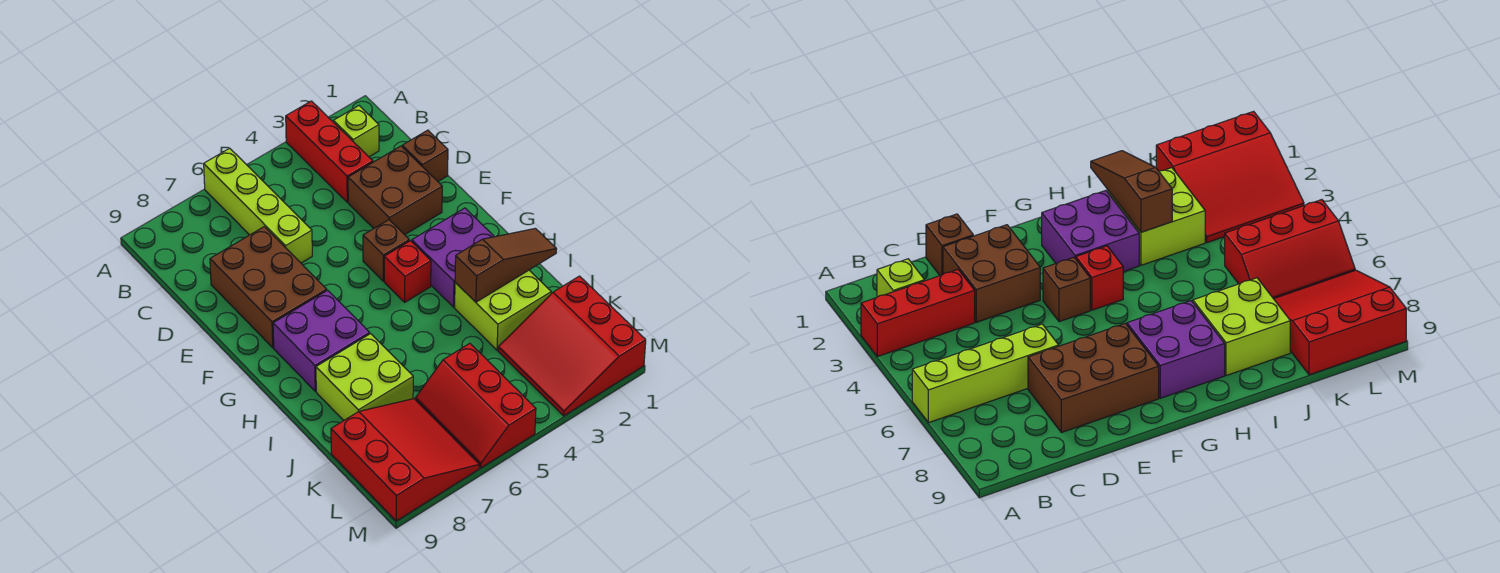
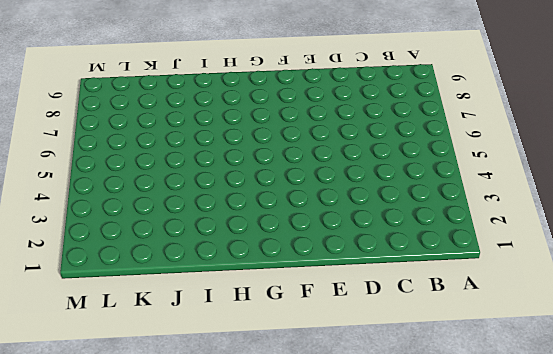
none -> red brick A3:C3 level 1
none -> lime brick A6:D6 level 1
none -> lime brick B2 level 1

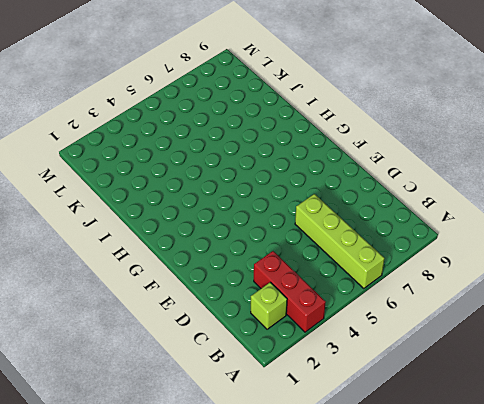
none -> brown brick D1 level 1
none -> brown brick D2:E3 level 1
none -> brown brick D7:F8 level 1

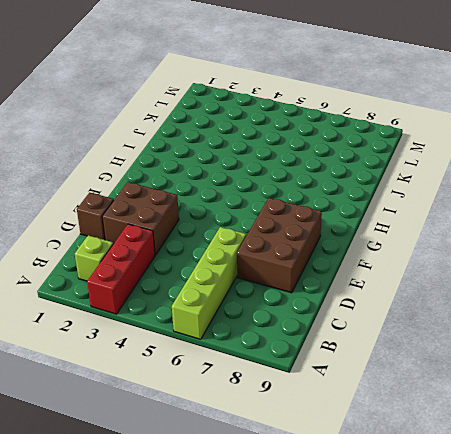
none -> brown brick F4 level 1
none -> purple brick G2:H3 level 1
none -> red brick G4 level 1

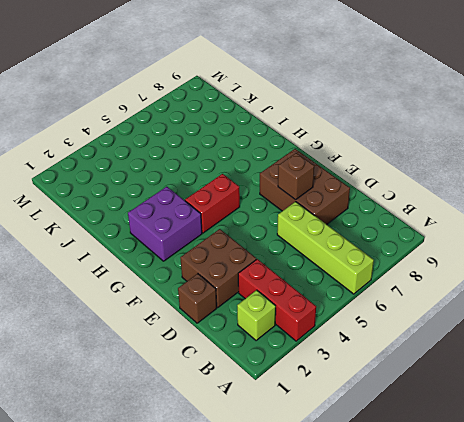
brown brick E7 level 2 -> brown brick F4 level 1
red brick G4:G5 level 1 -> red brick G4 level 1
none -> purple brick G7:H8 level 1
none -> lime brick I2:J3 level 1
none -> lime brick I7:J8 level 1

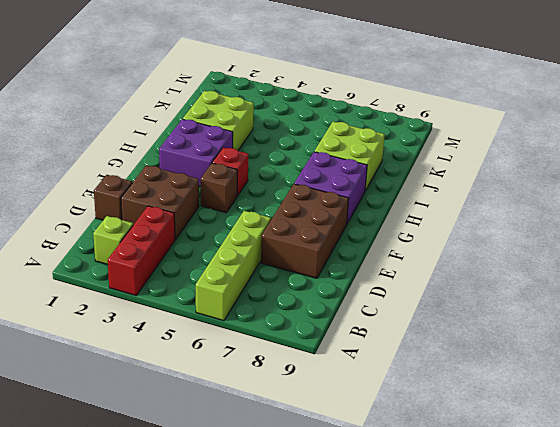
none -> red slope K1:M3 level 1 top 1
none -> red slope K5:M6 level 1 top 5
none -> red slope K7:M9 level 1 top 9

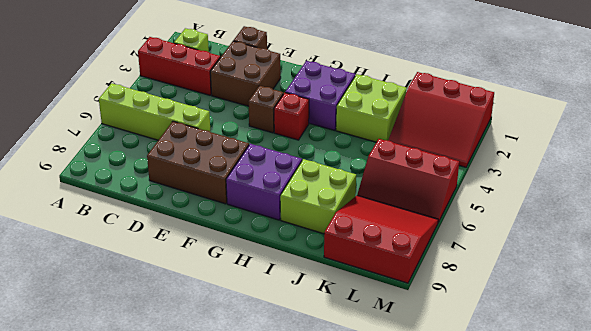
none -> brown slope I1:I3 level 2 top 3

